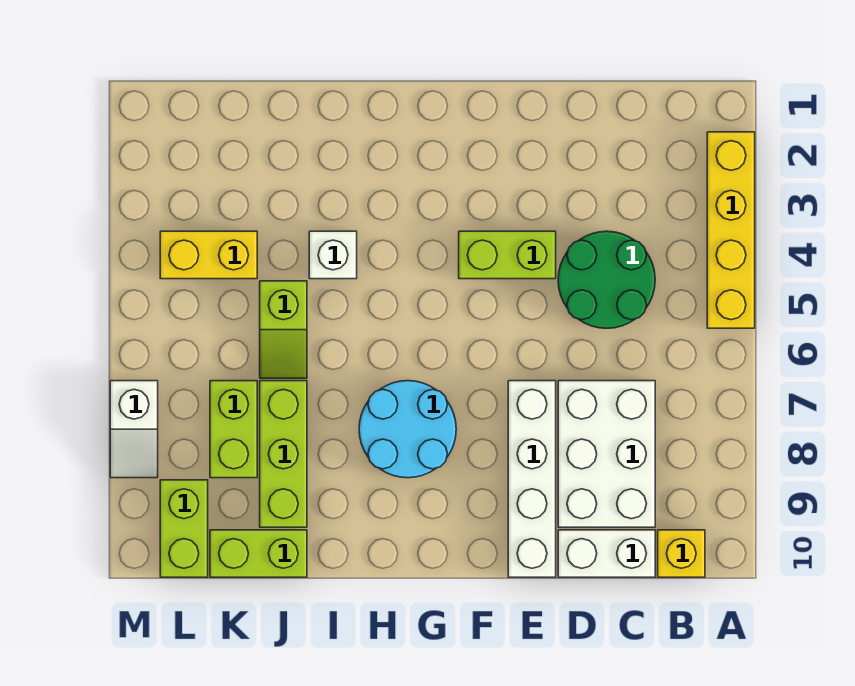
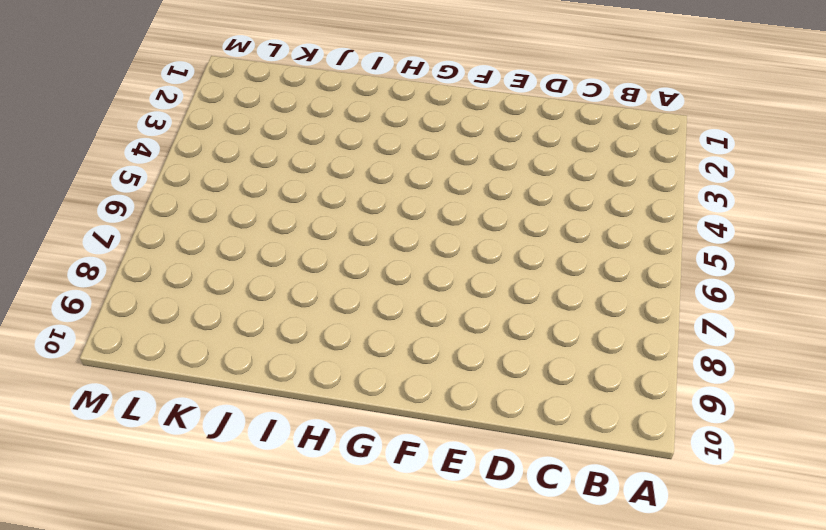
none -> yellow brick A2:A5 level 1
none -> yellow brick B10 level 1
none -> green round brick C4:D5 level 1

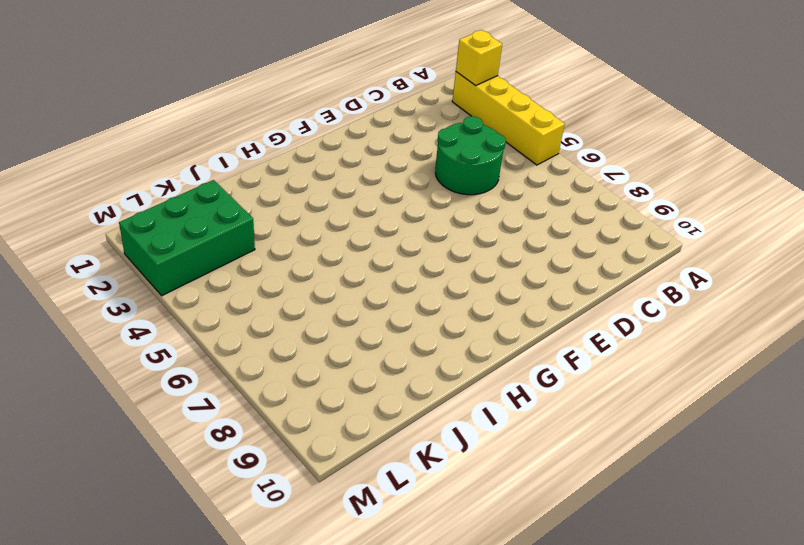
yellow brick A2 level 2 -> yellow brick B10 level 1
green brick K2:M3 level 1 -> none
none -> white brick C7:D9 level 1
none -> white brick C10:D10 level 1
none -> lime brick E4:F4 level 1

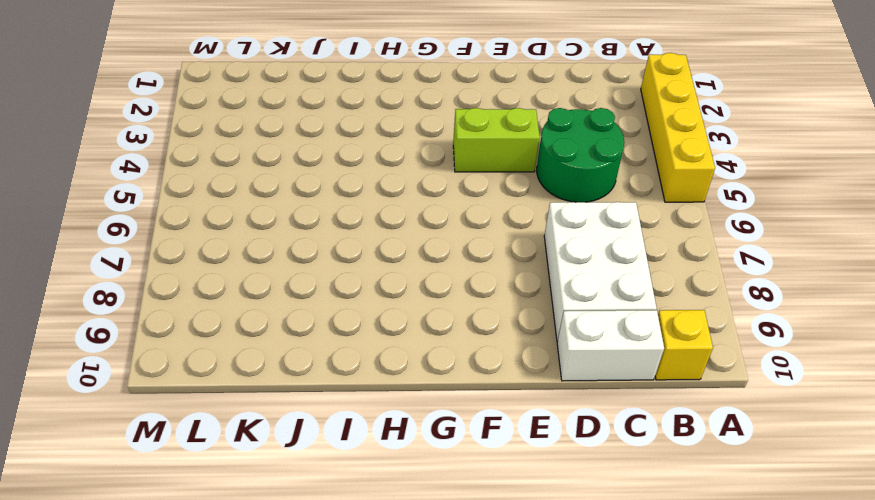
none -> white brick E7:E10 level 1
none -> cyan round brick G7:H8 level 1
none -> white brick I4 level 1

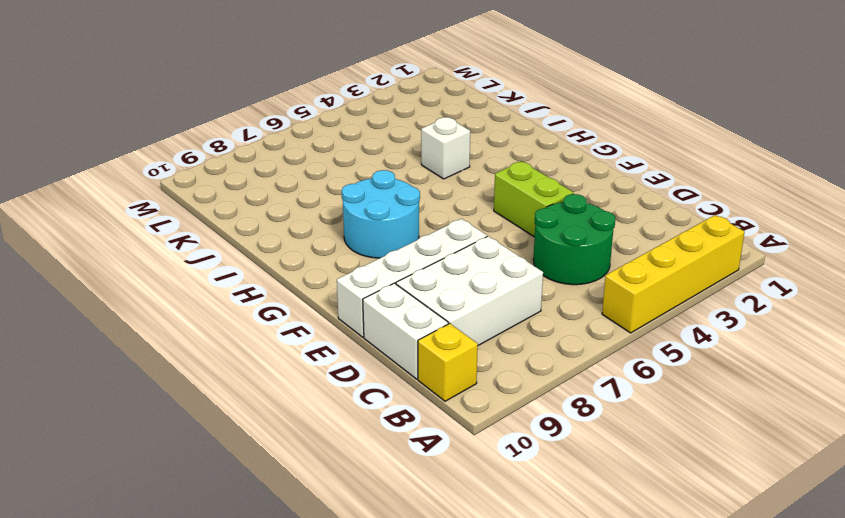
none -> lime slope J5:J6 level 1 top 5
none -> lime brick J7:J9 level 1
none -> lime brick J10:K10 level 1

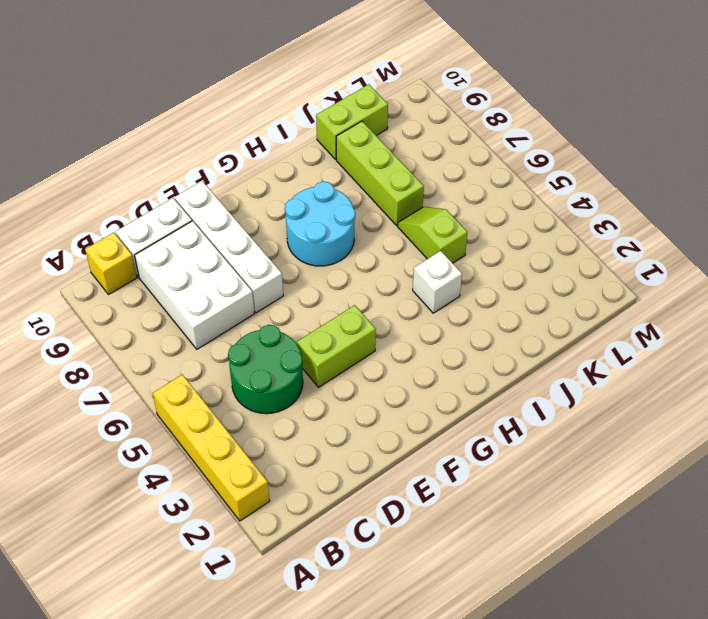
none -> yellow brick K4:L4 level 1
none -> lime brick K7:K8 level 1
none -> lime brick L9:L10 level 1

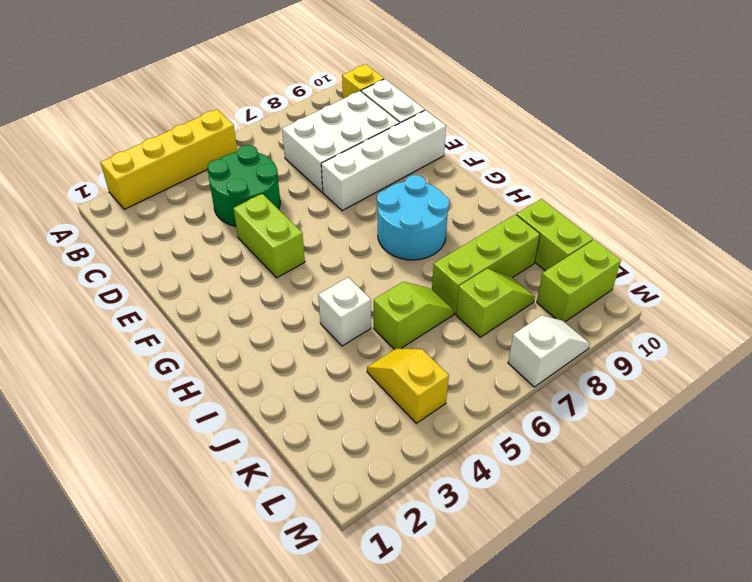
yellow slope K4:L4 level 1 top L -> yellow brick K4:L4 level 1
lime slope K7:K8 level 1 top 7 -> lime brick K7:K8 level 1

